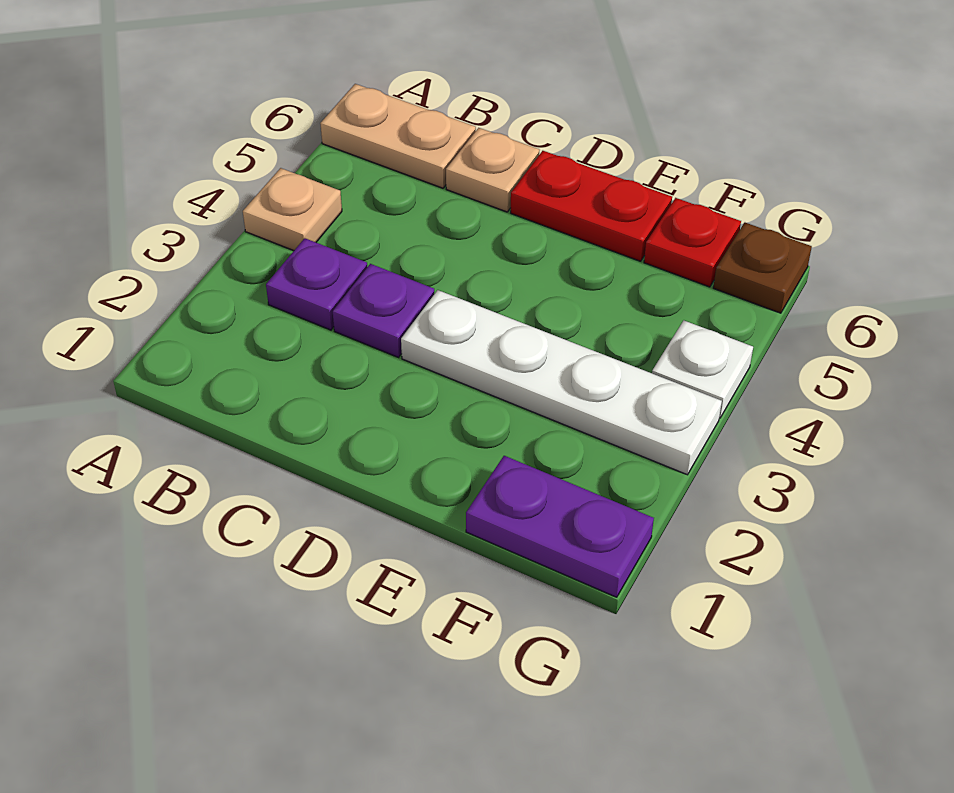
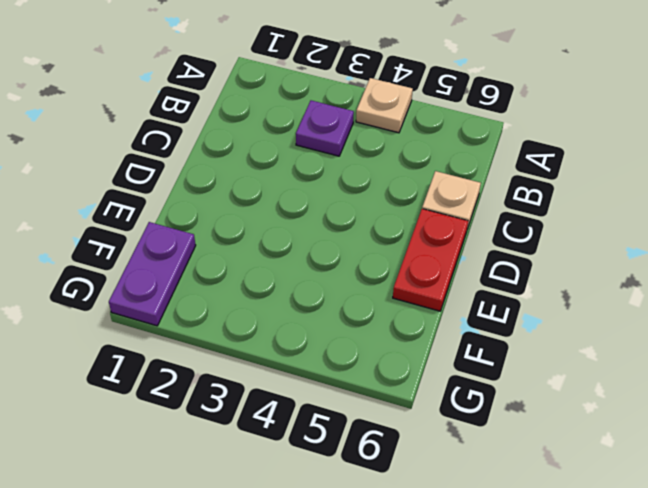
none -> tan plate A6:B6 level 1
none -> purple plate C3 level 1

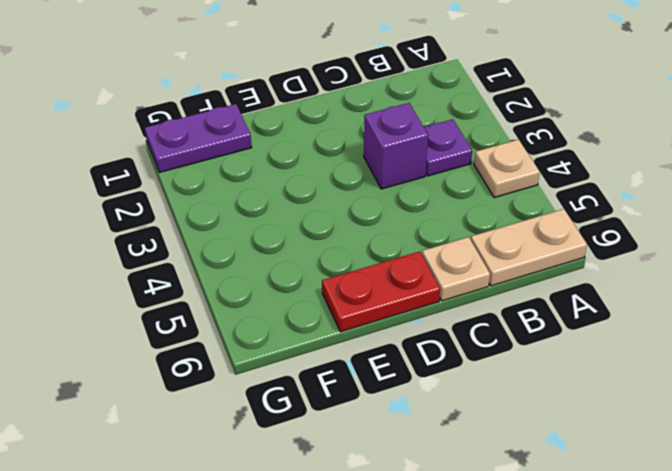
purple brick C3 level 1 -> purple plate C3 level 1
none -> white plate D3:G3 level 1
none -> red plate F6 level 1

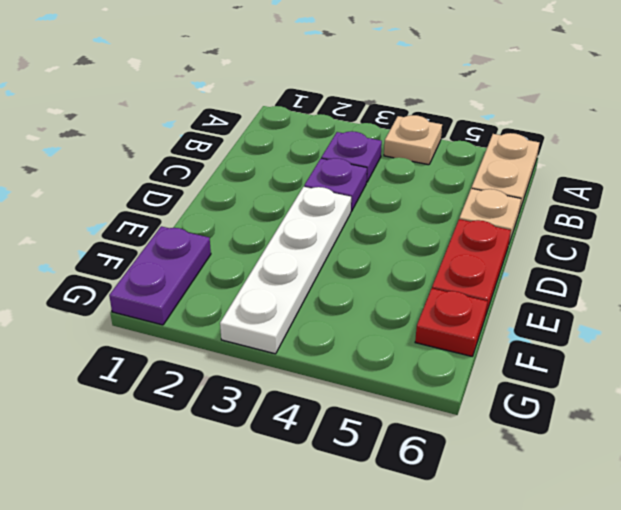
none -> white plate G4 level 1
none -> brown plate G6 level 1

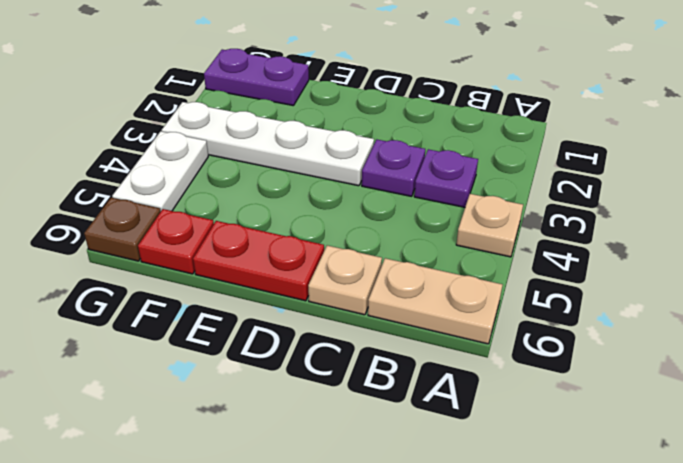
white plate G4:G5 level 1 -> white plate G4 level 1

